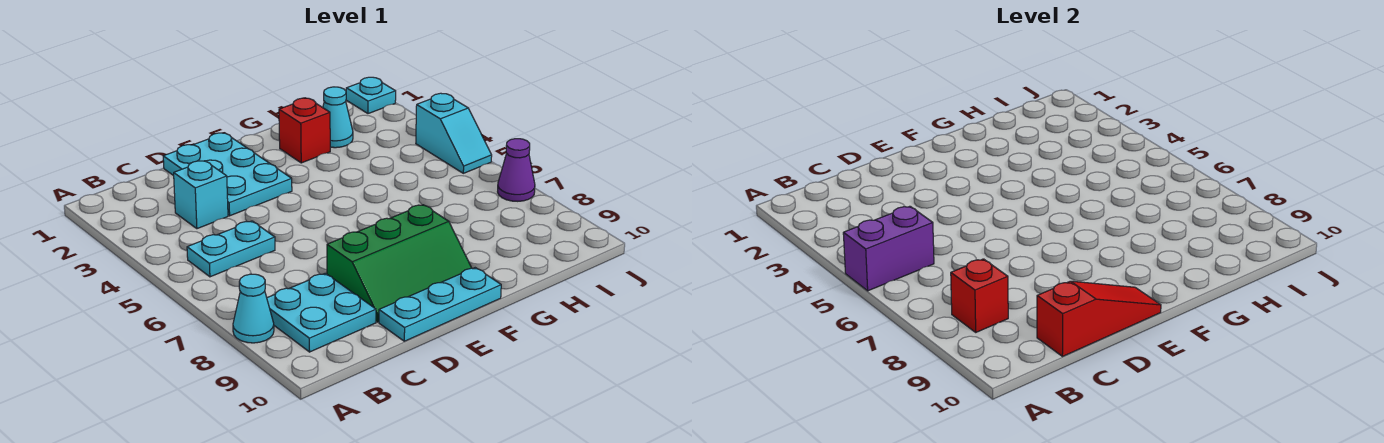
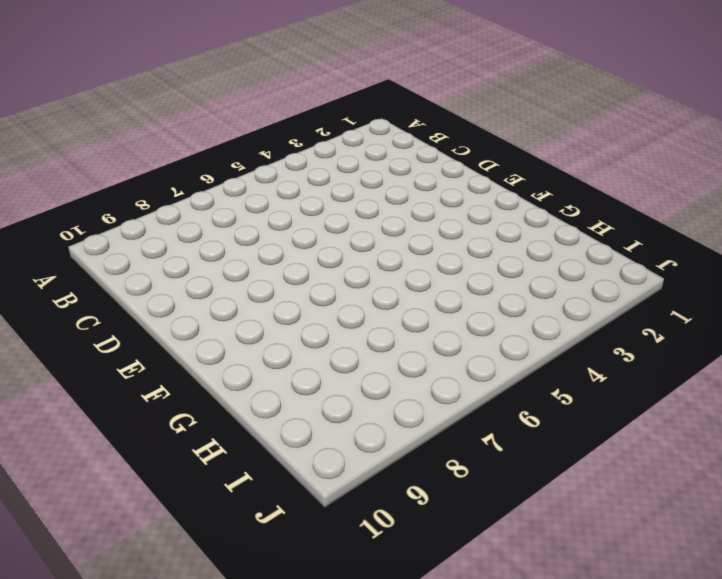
none -> cyan cone A8 level 1
none -> cyan plate B5:C5 level 1
none -> cyan plate B8:C9 level 1

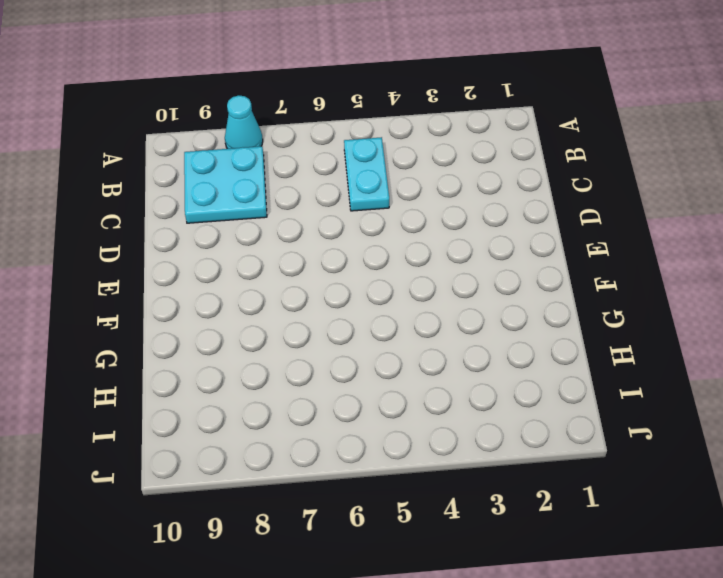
none -> cyan brick C3 level 1
none -> cyan plate D1:E3 level 1
none -> green slope D8:F9 level 1 top 8

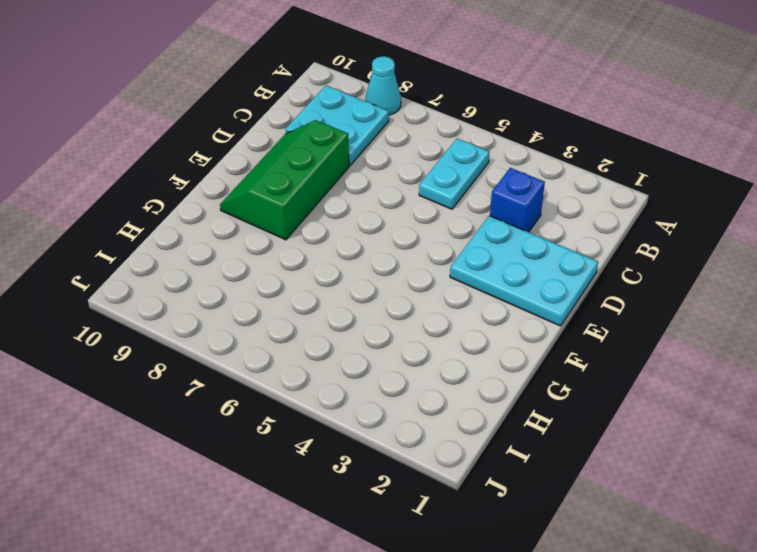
blue brick C3 level 1 -> cyan brick C3 level 1
none -> cyan plate D10:F10 level 1
none -> red brick G2 level 1
none -> cyan cone H2 level 1

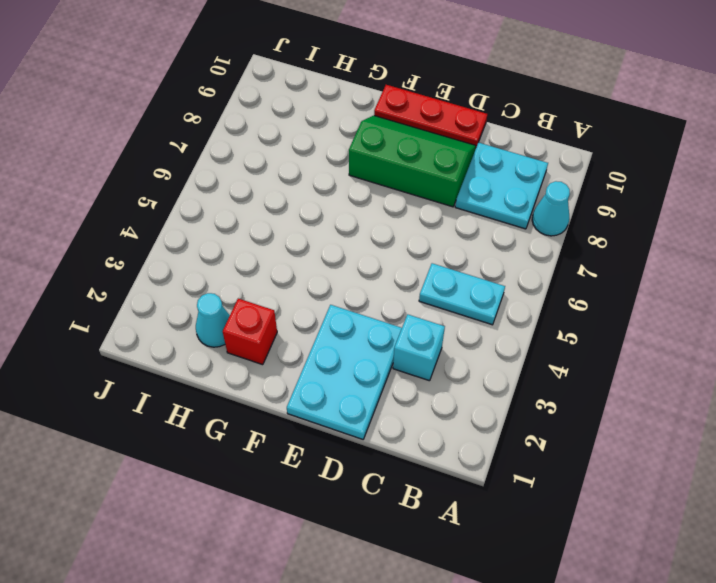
red plate D10:F10 level 1 -> cyan plate D10:F10 level 1
none -> cyan plate J1 level 1
none -> cyan slope J4:J5 level 1 top 4
none -> purple cone J7 level 1

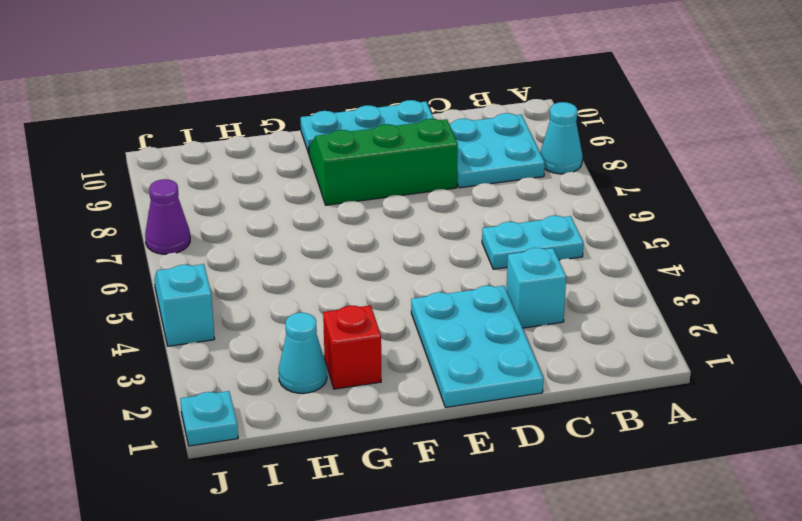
none -> purple brick A5:B5 level 2
none -> red brick B8 level 2
none -> red slope C10:E10 level 2 top C

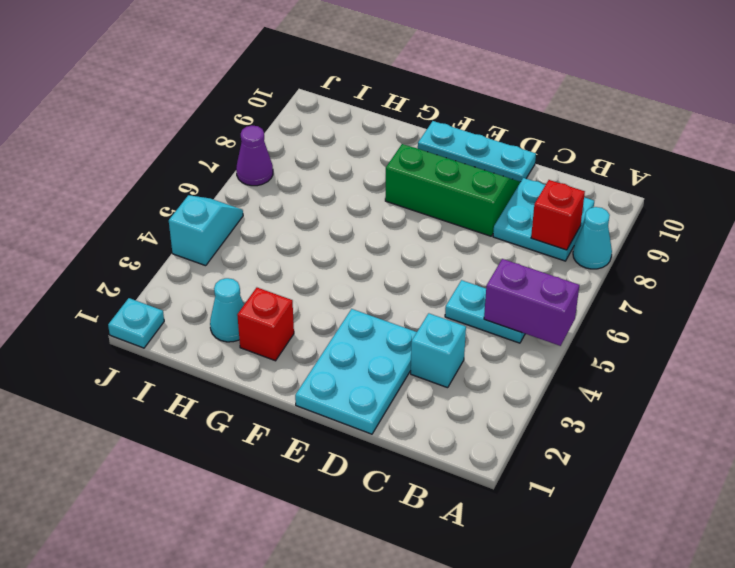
none -> red slope C10:E10 level 2 top C

